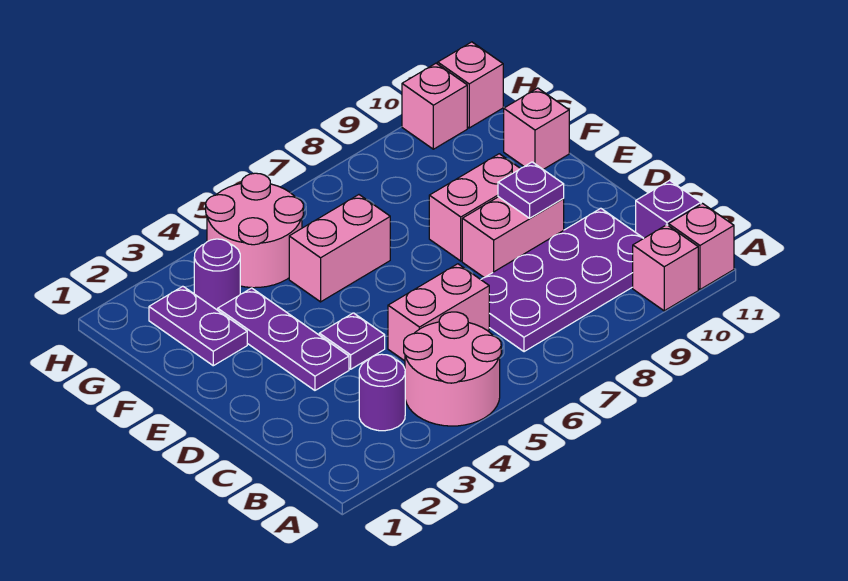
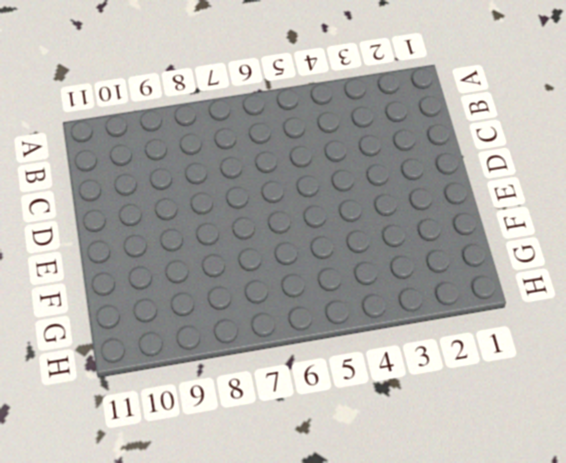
none -> pink round brick A4:B5 level 1
none -> pink brick A10 level 1
none -> pink brick A11 level 1

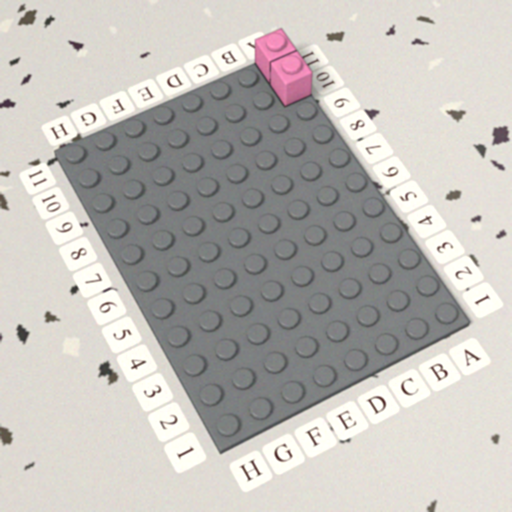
none -> pink round brick A4:B5 level 1
none -> purple round brick B3 level 1
none -> purple plate B7:C10 level 1

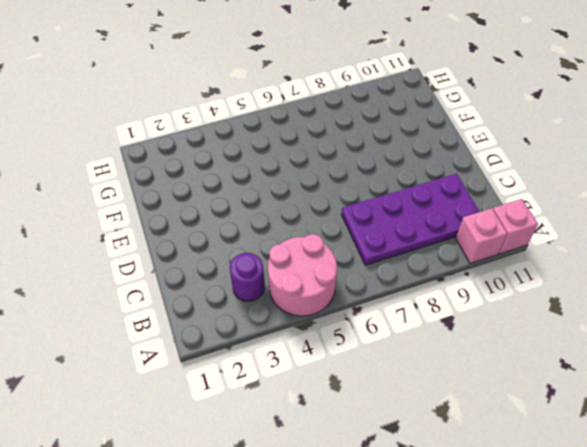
none -> purple brick B11 level 1
none -> pink brick C5:C6 level 1
none -> purple plate D3:F3 level 1

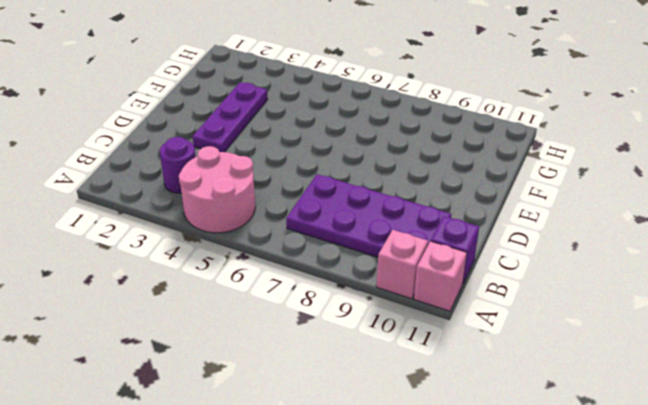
none -> pink brick C5:C6 level 1
none -> purple plate D4 level 1
none -> pink brick D8:D9 level 1

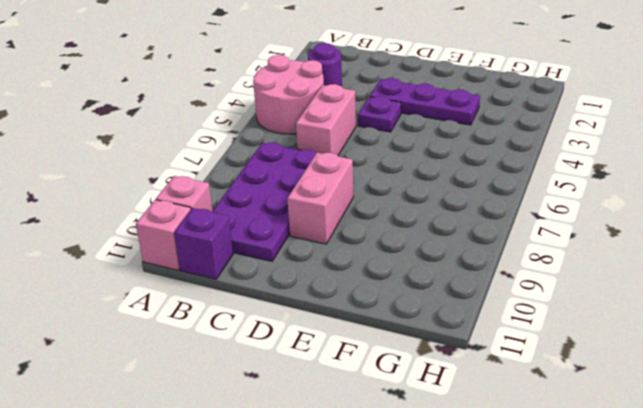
none -> pink brick E8:E9 level 1
none -> purple plate F2:G2 level 1
none -> pink brick F5:F6 level 1

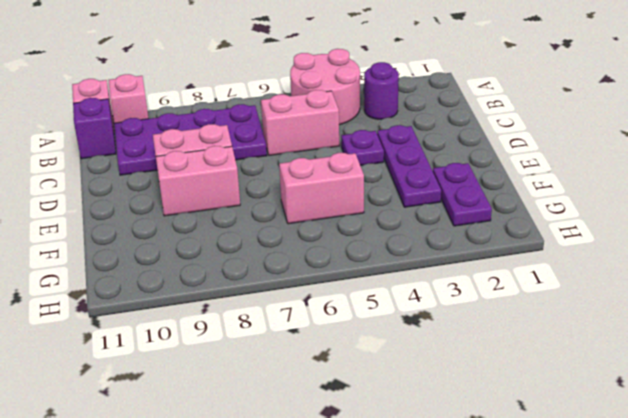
none -> pink brick F11 level 1
none -> purple round brick G3 level 1
none -> pink round brick G4:H5 level 1

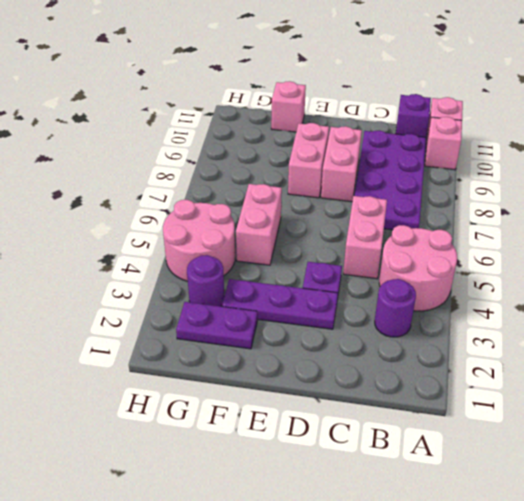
none -> pink brick H10 level 1
none -> pink brick H11 level 1
none -> purple plate D9 level 2

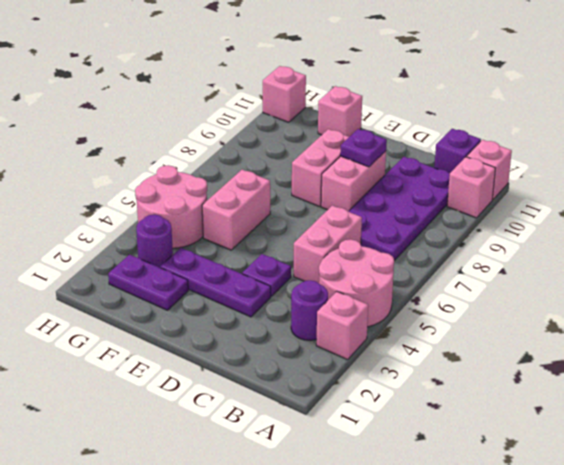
pink brick A3 level 1 -> pink brick H10 level 1

